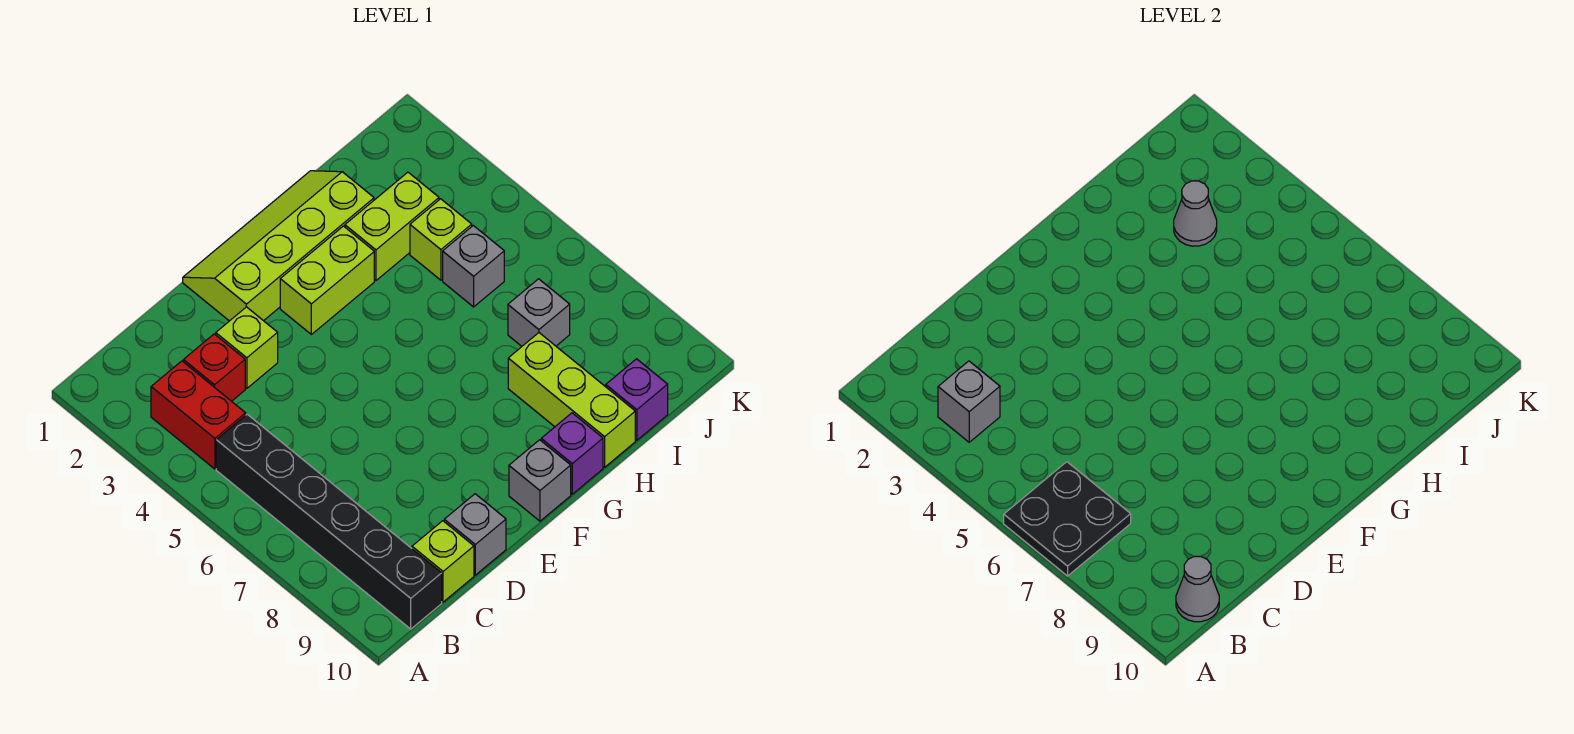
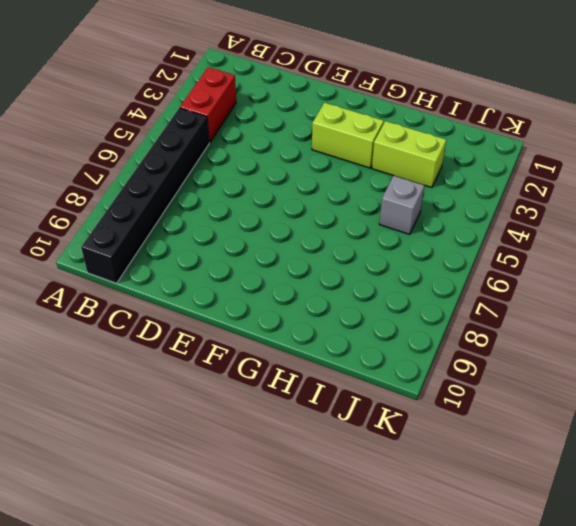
none -> red brick C3 level 1
none -> lime brick C10 level 1
none -> lime brick D3 level 1

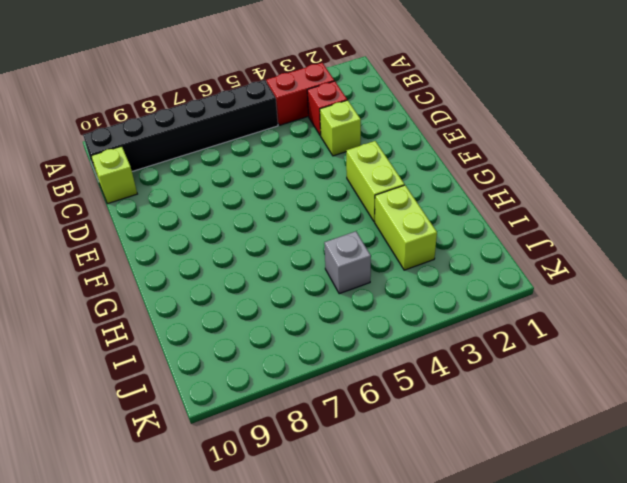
none -> grey brick D10 level 1
none -> lime slope E1:H2 level 1 top 2
none -> grey brick F10 level 1

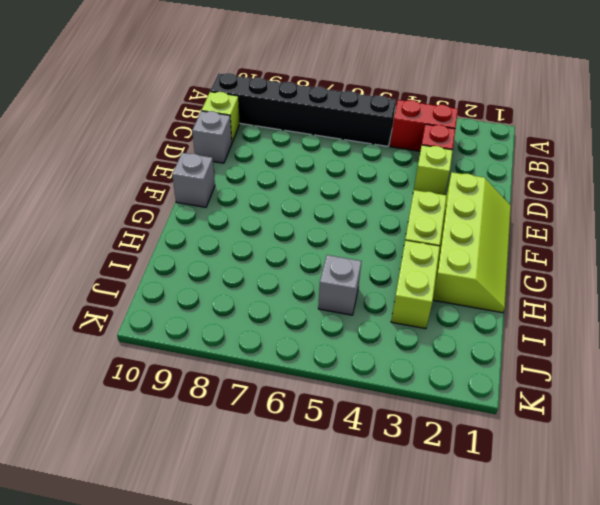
none -> purple brick G10 level 1
none -> lime brick H8:H10 level 1
none -> lime brick I4 level 1

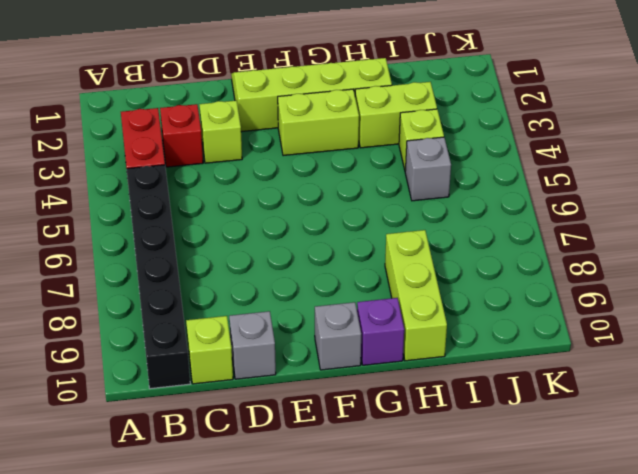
none -> grey brick I7 level 1
none -> purple brick I10 level 1
none -> black plate A6:B7 level 2

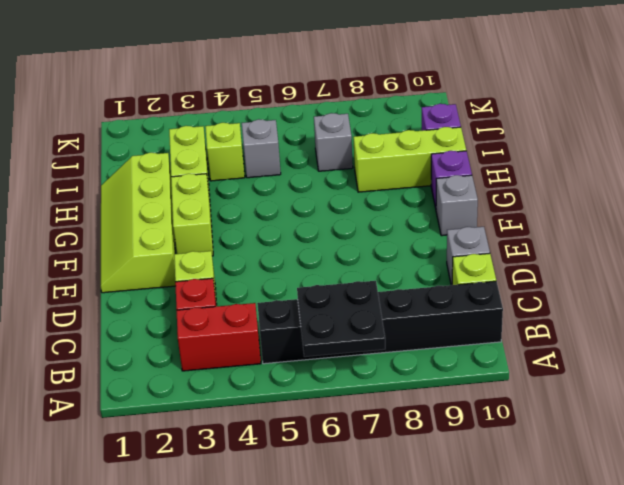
none -> grey brick B3 level 2
none -> grey cone B10 level 2
none -> grey cone I3 level 2

